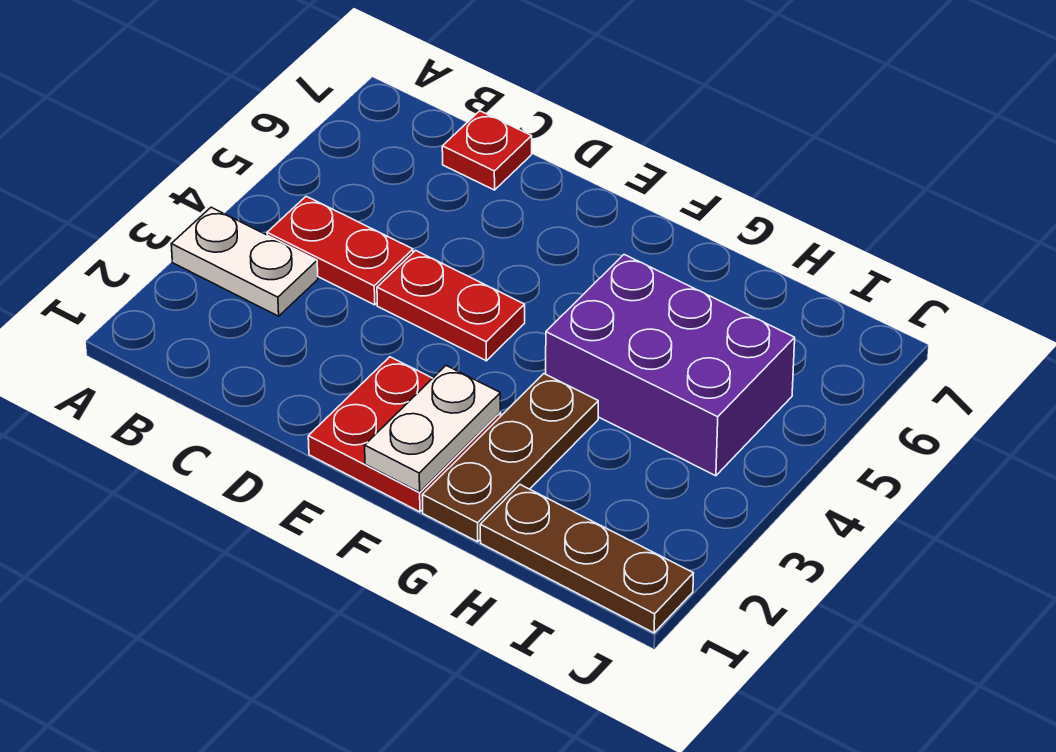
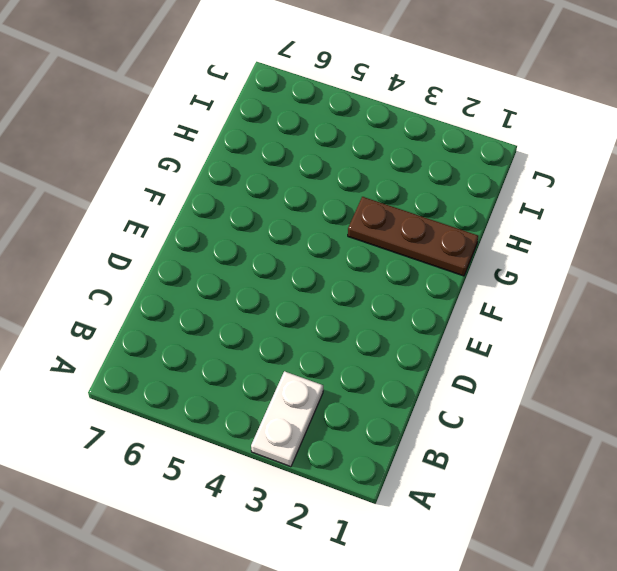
none -> red plate B4:C4 level 1
none -> red plate C7 level 1

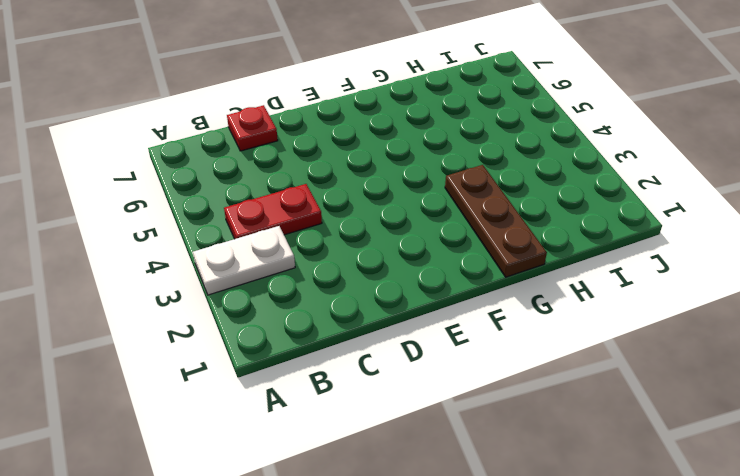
none -> red plate D4:E4 level 1
none -> red plate E1:F2 level 1

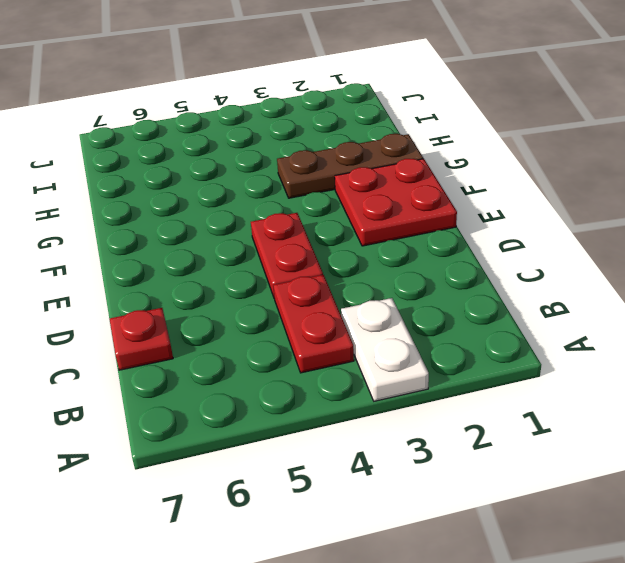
none -> purple brick G4:I5 level 1
none -> brown plate H1:J1 level 1

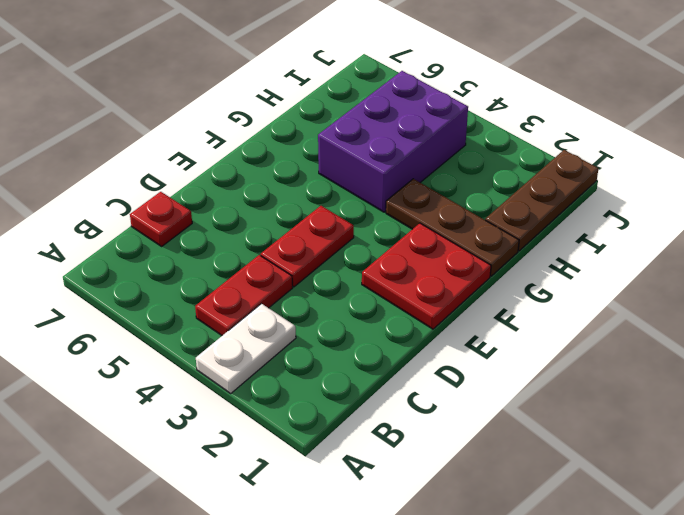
none -> white plate F1:F2 level 2

